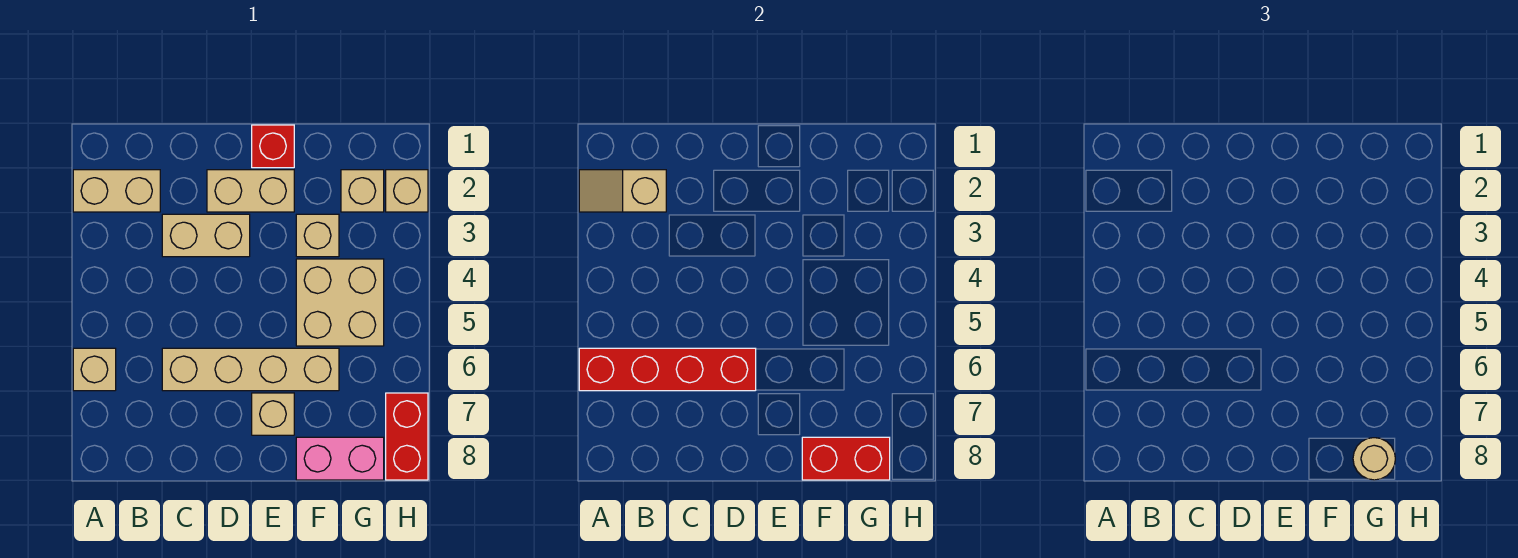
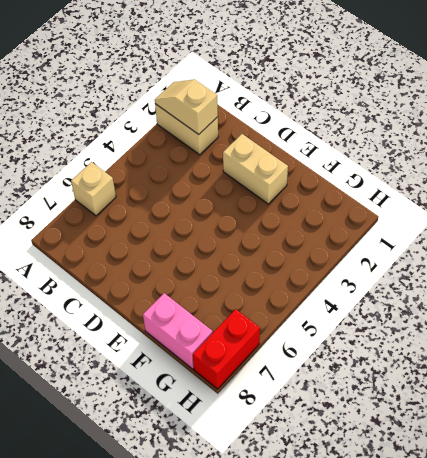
none -> tan brick C3:D3 level 1
none -> tan brick C6:F6 level 1
none -> red brick E1 level 1

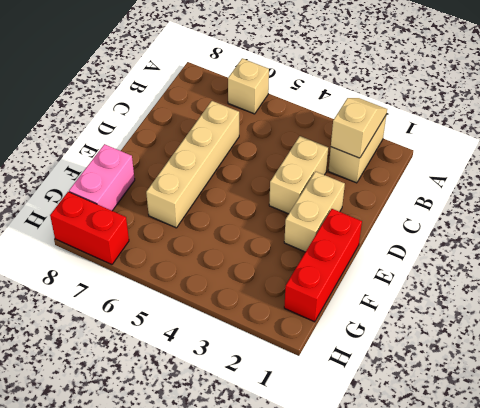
red brick E1:G1 level 1 -> red brick E1 level 1
none -> tan brick E7 level 1
none -> tan brick F3 level 1
none -> tan brick F4:G5 level 1

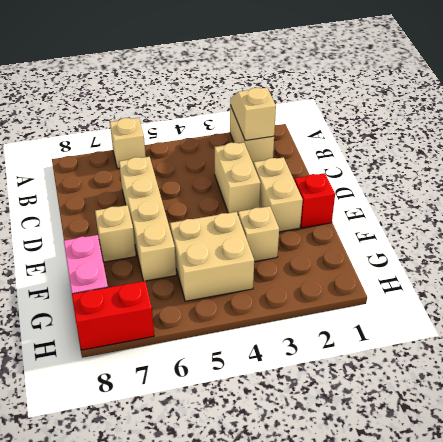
none -> tan brick G2 level 1
none -> tan brick H2 level 1
none -> red brick A6:D6 level 2

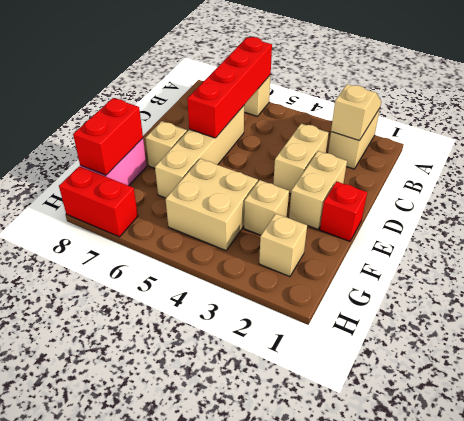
none -> tan brick H2 level 1
none -> tan round brick G8 level 3

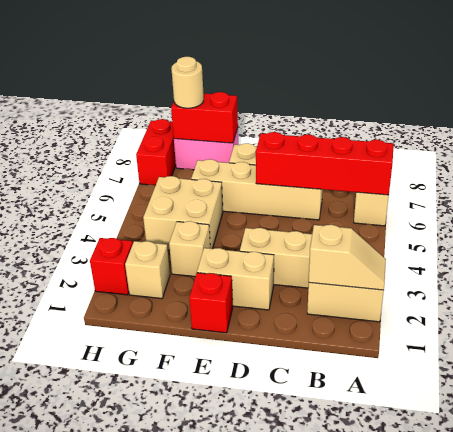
red brick H2 level 1 -> tan brick H2 level 1

